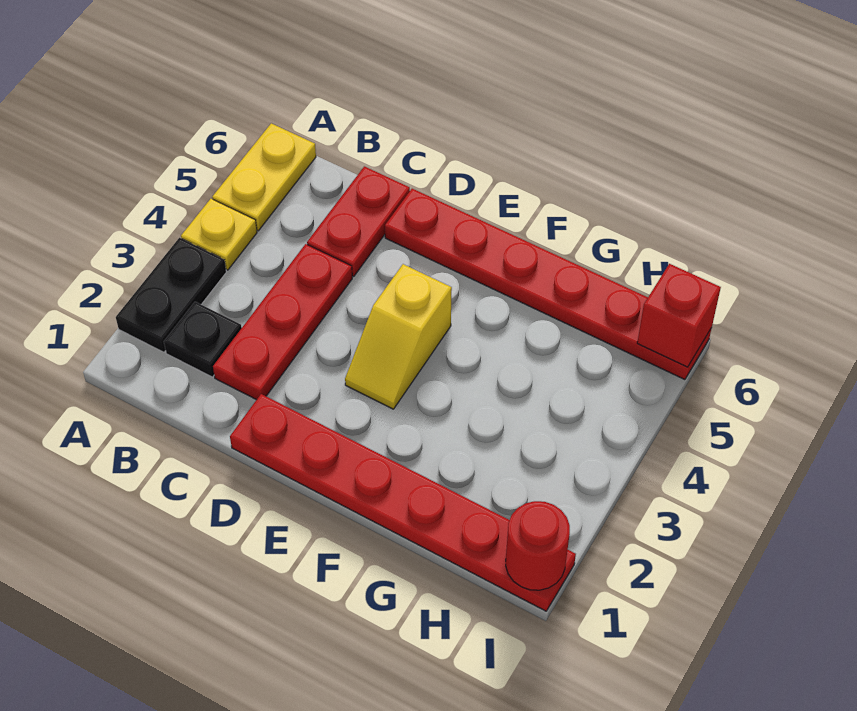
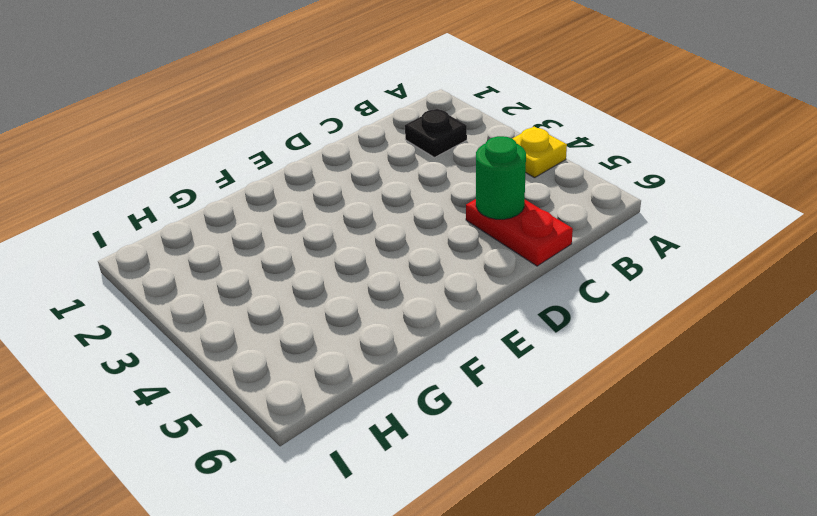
green round brick C5 level 2 -> none
none -> black plate A2:A3 level 1
none -> yellow plate A5:A6 level 1

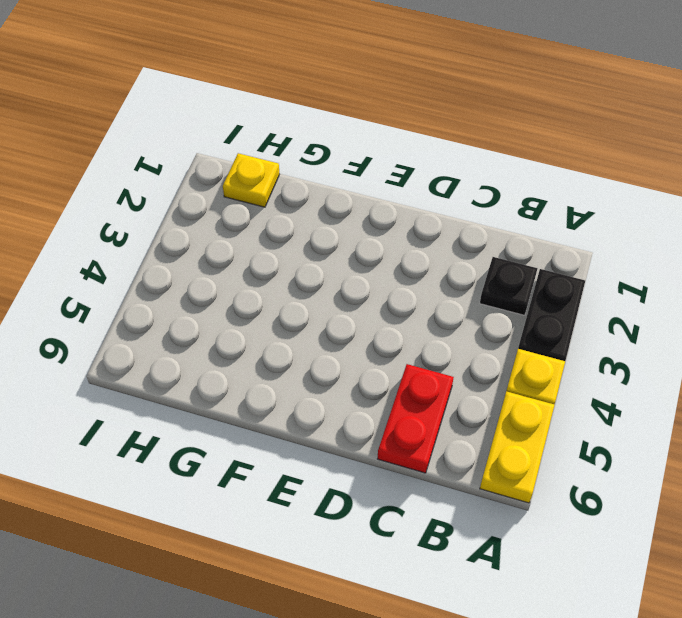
yellow plate H1 level 1 -> red plate D1:I1 level 1
none -> red plate C2:C4 level 1
none -> red plate D6:I6 level 1

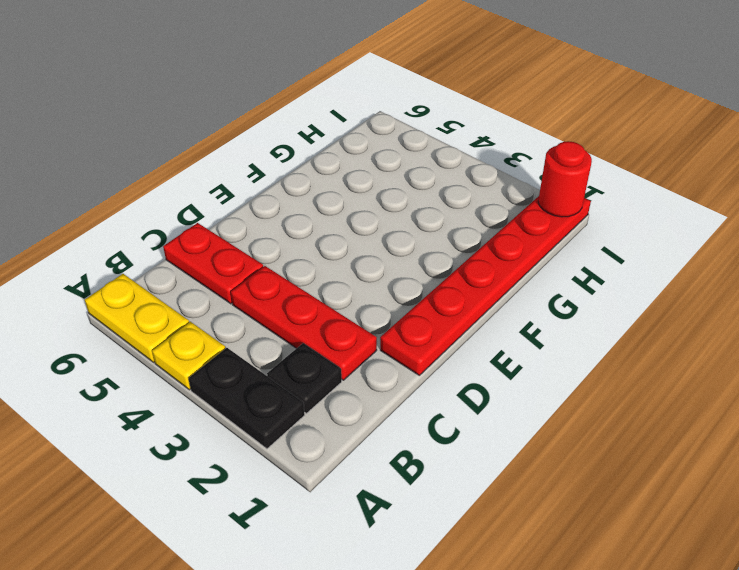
none -> red plate D6:I6 level 1
none -> yellow slope E3:E4 level 1 top 4

